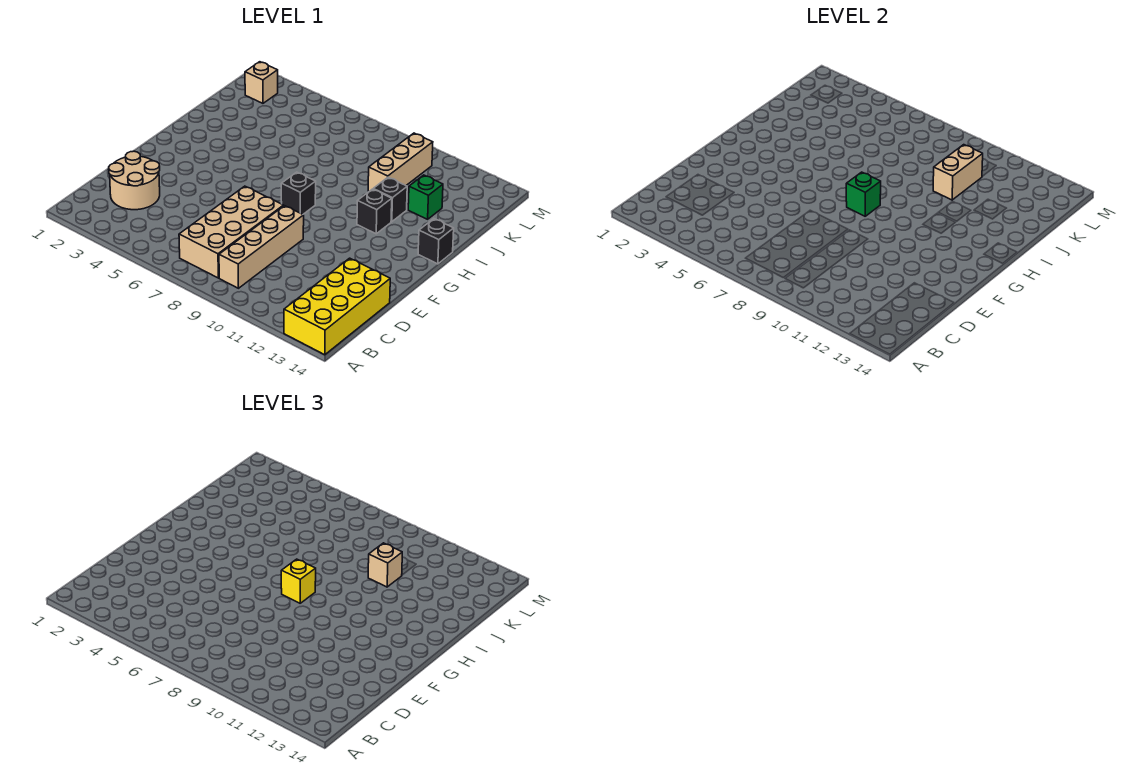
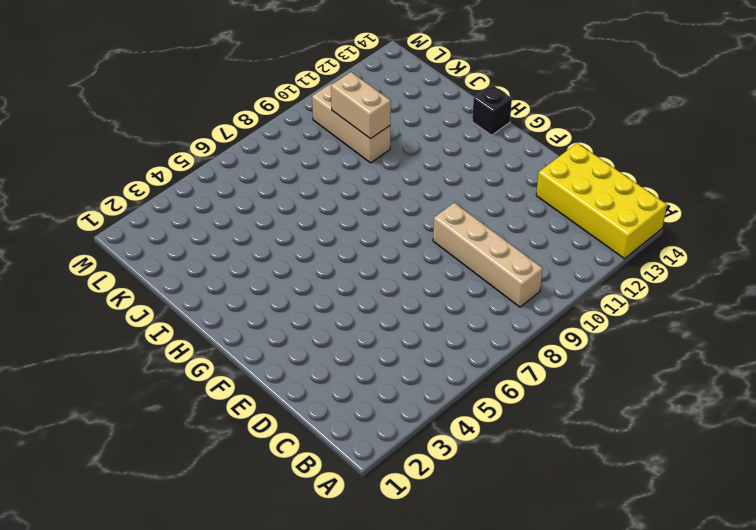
none -> tan brick B7:E8 level 1
none -> tan round brick C2:D3 level 1
none -> black brick G8 level 1

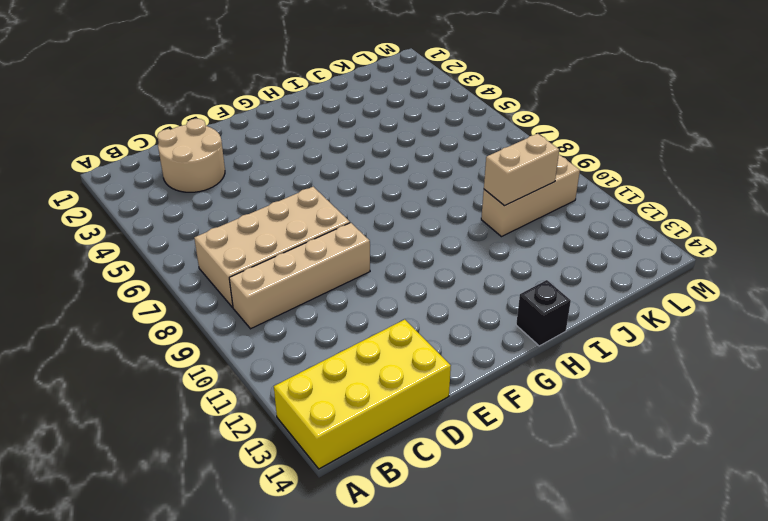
none -> black brick G8 level 1
none -> black brick H11 level 1
none -> black brick I11 level 1

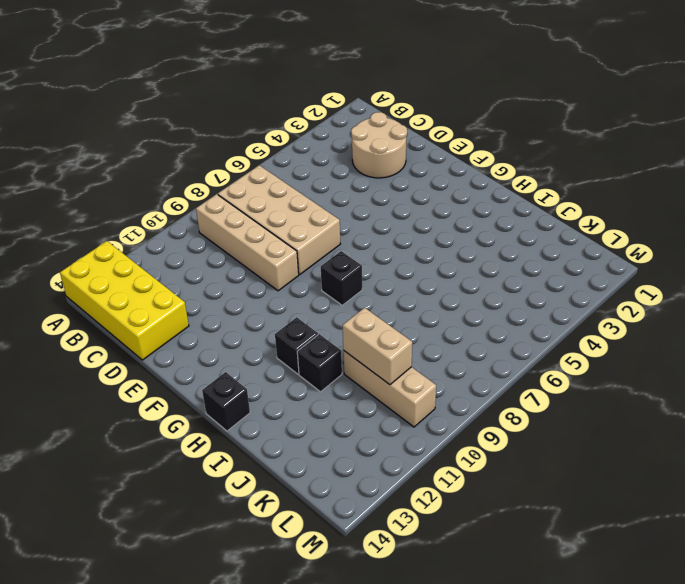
none -> green brick J12 level 1
none -> tan brick L2 level 1
none -> green brick G8 level 2

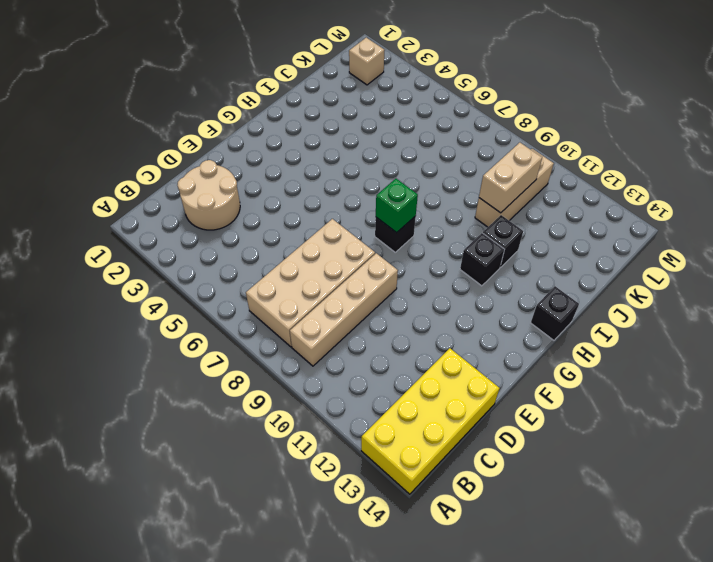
none -> green brick J12 level 1
none -> yellow brick G8 level 3
none -> tan brick J10 level 3

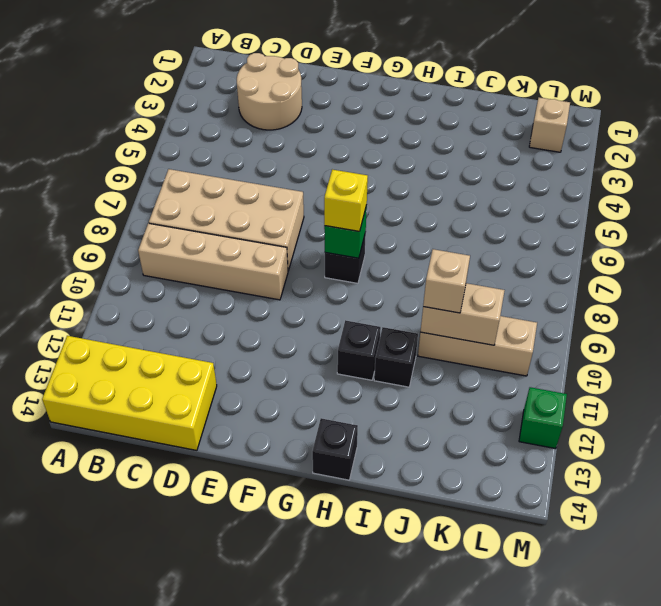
green brick M12 level 1 -> green brick J12 level 1

